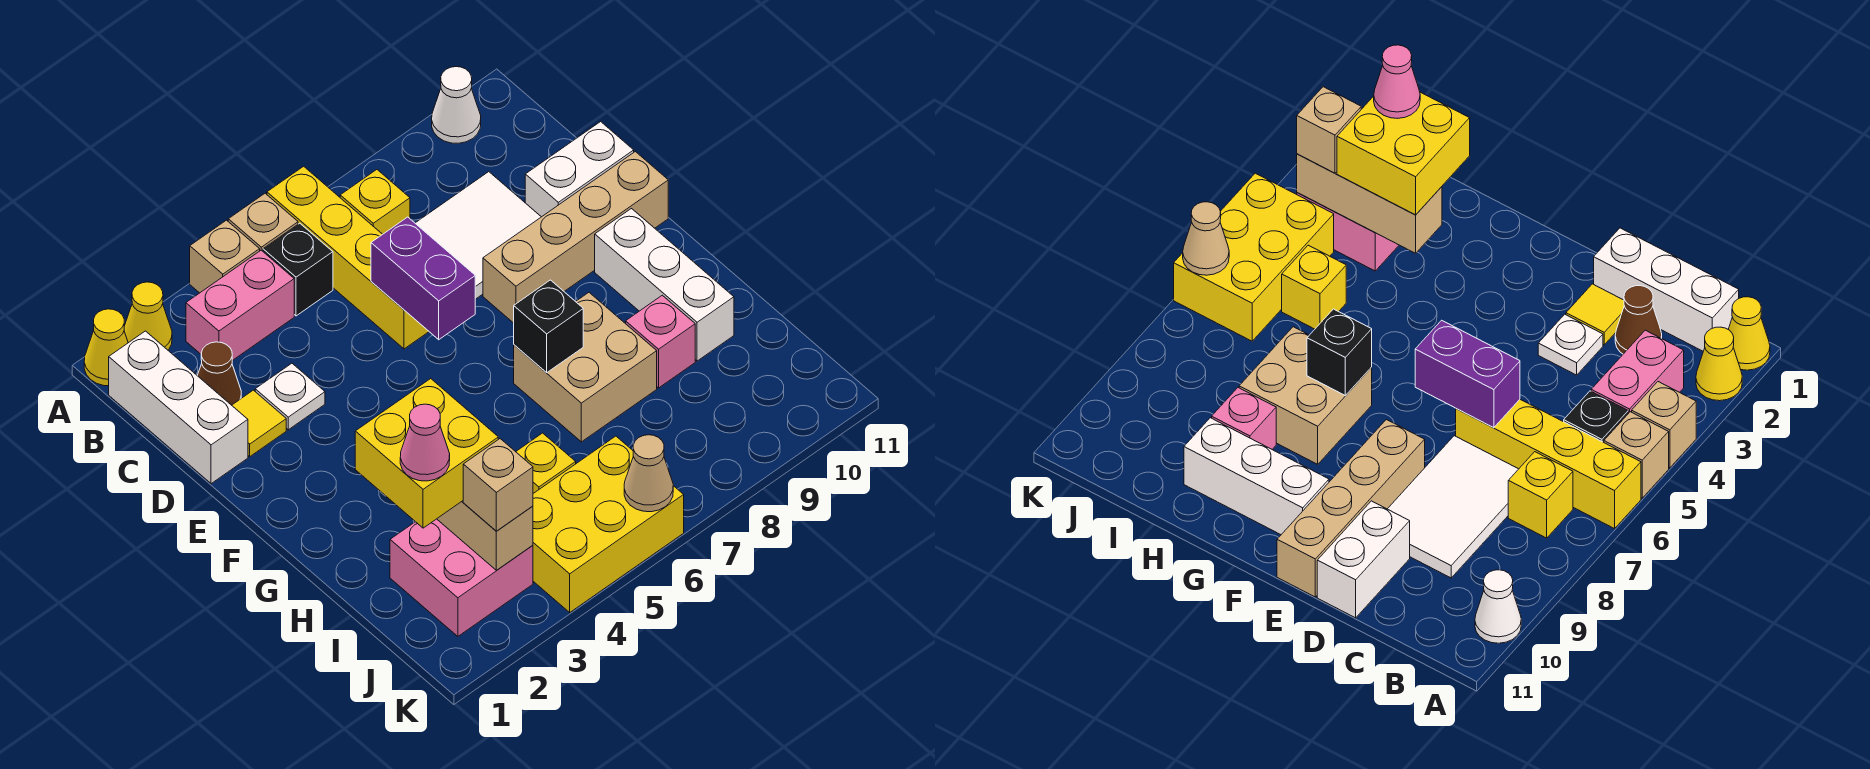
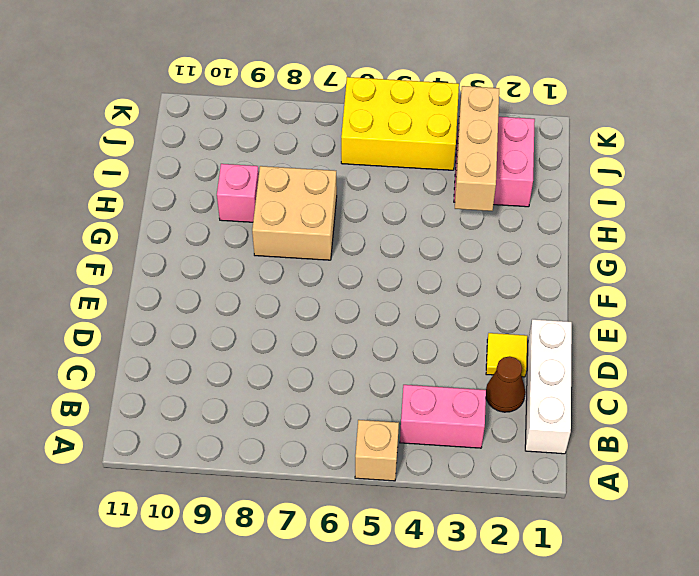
none -> yellow cone A1 level 1
none -> yellow cone A2 level 1
none -> tan brick A4 level 1

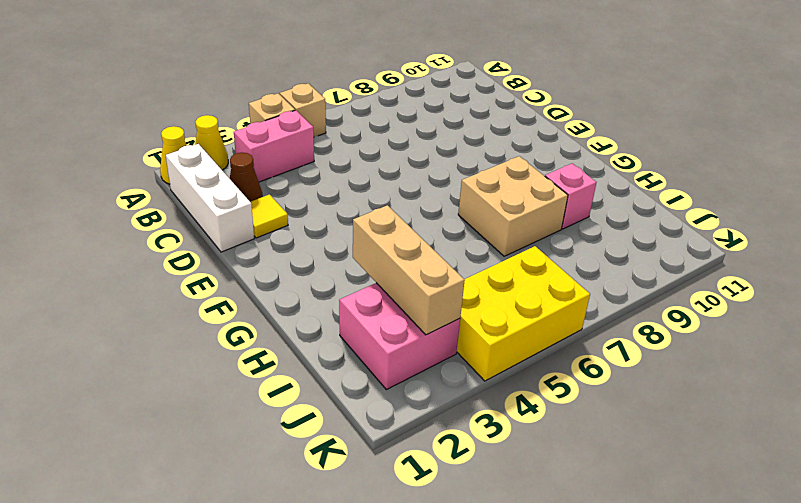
none -> yellow brick A6:D6 level 1
none -> white cone A10 level 1
none -> black brick B5 level 1

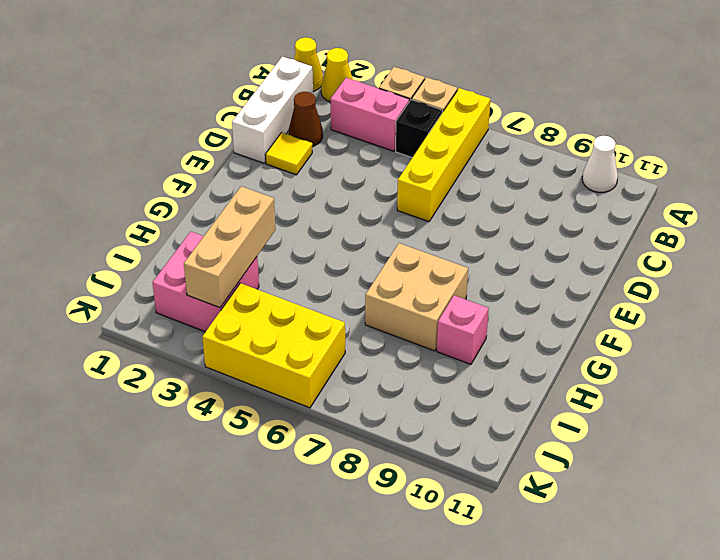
none -> yellow brick B7 level 1
none -> white tile C7:D9 level 1
none -> white plate D3 level 1

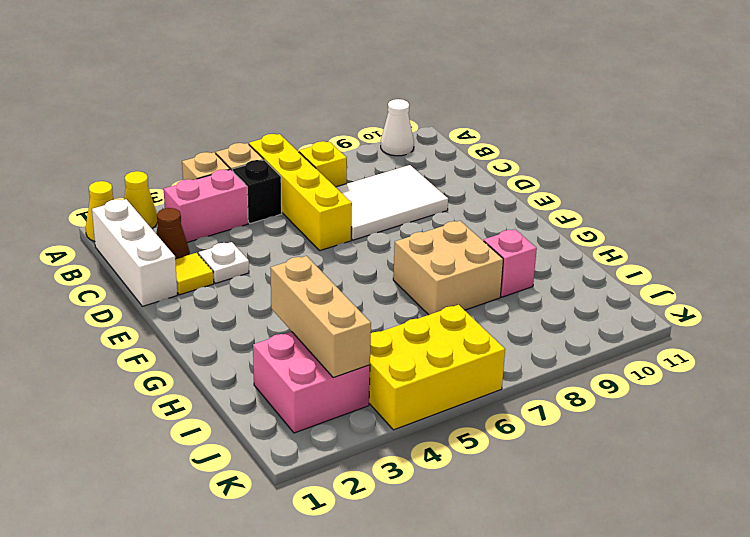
none -> white brick D10:D11 level 1
none -> tan brick E8:E11 level 1
none -> white brick F10:H10 level 1

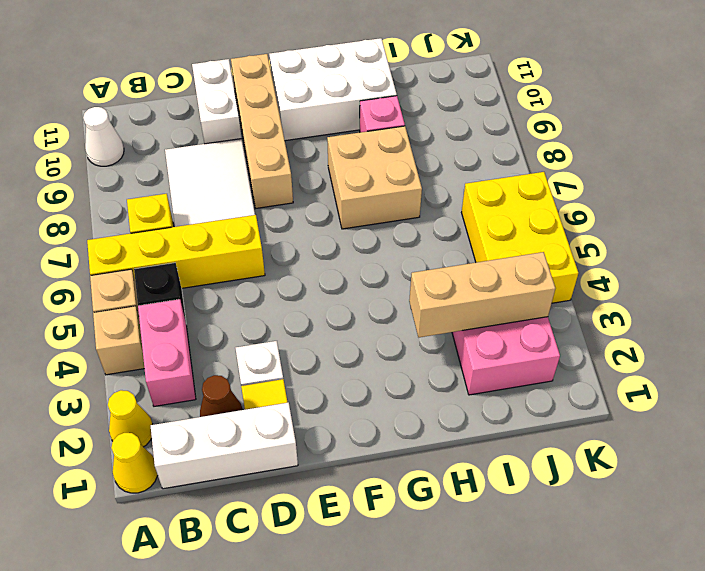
white brick F10:H11 level 1 -> white brick F10:H10 level 1
none -> yellow brick I5 level 1
none -> purple brick D6:E6 level 2
none -> black brick G7 level 2

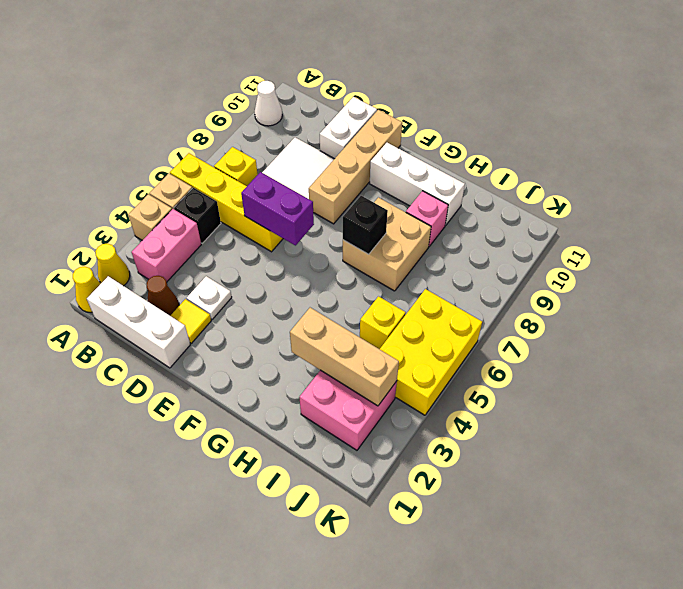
none -> tan cone K6 level 2
none -> yellow brick H2:I3 level 3
none -> tan brick J3 level 3

